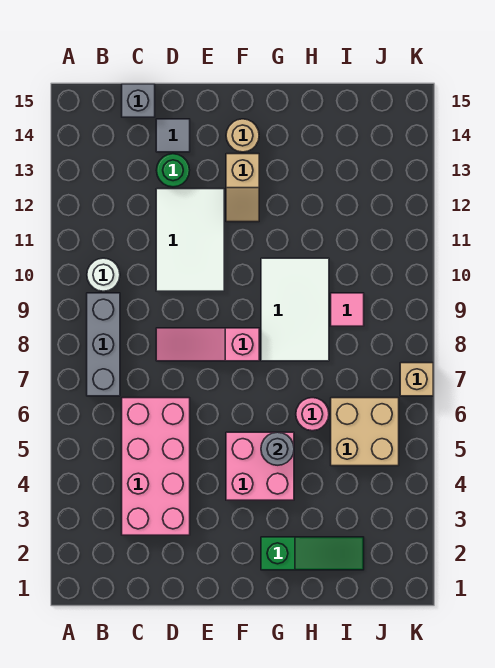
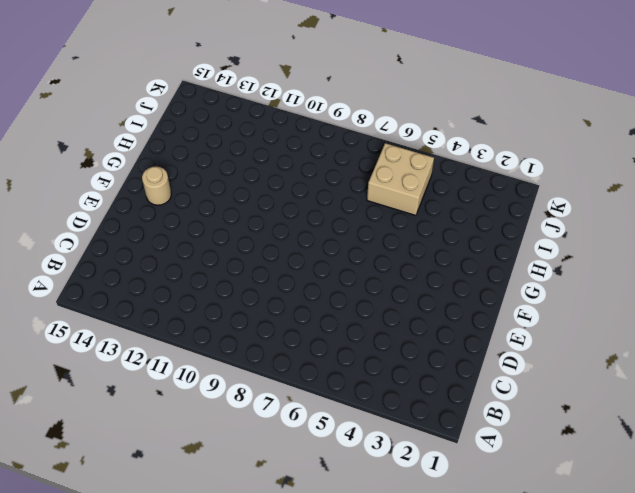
none -> grey brick B7:B9 level 1
none -> white round brick B10 level 1
none -> pink brick C3:D6 level 1

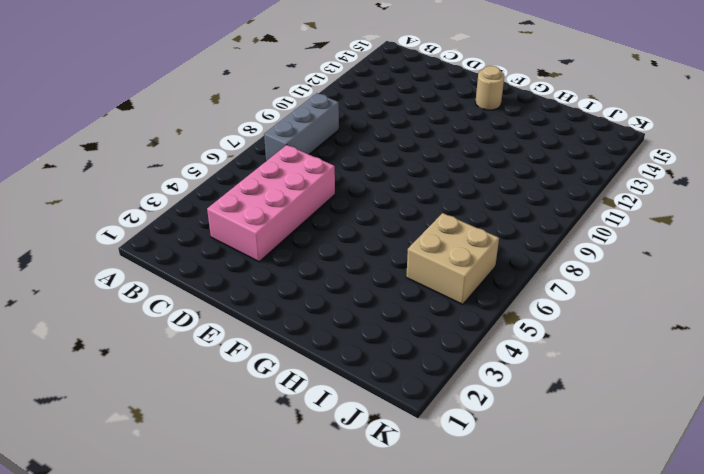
none -> white round brick B10 level 1
none -> grey brick C15 level 1
none -> pink slope D8:F8 level 1 top F

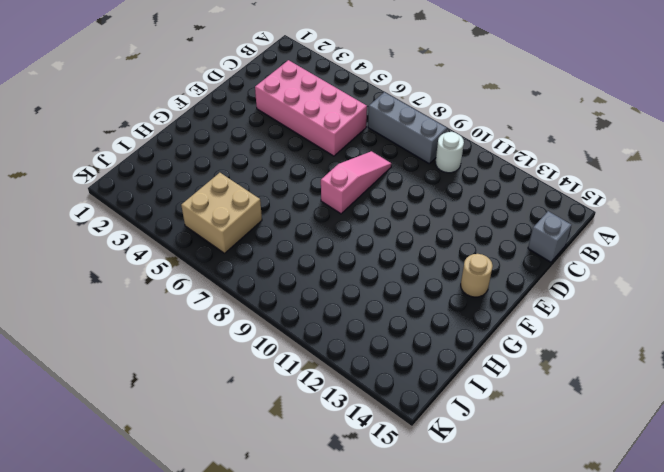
none -> white tile D10:E12 level 1
none -> green round brick D13 level 1
none -> grey tile D14 level 1

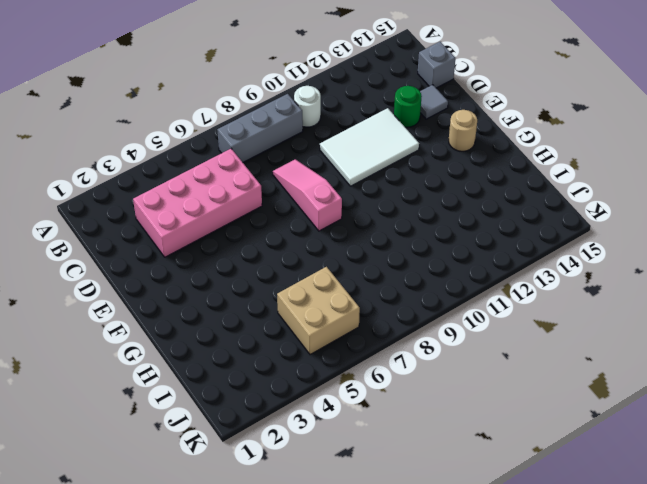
none -> pink brick F4:G5 level 1
none -> tan slope F12:F13 level 1 top 13
none -> green slope G2:I2 level 1 top G

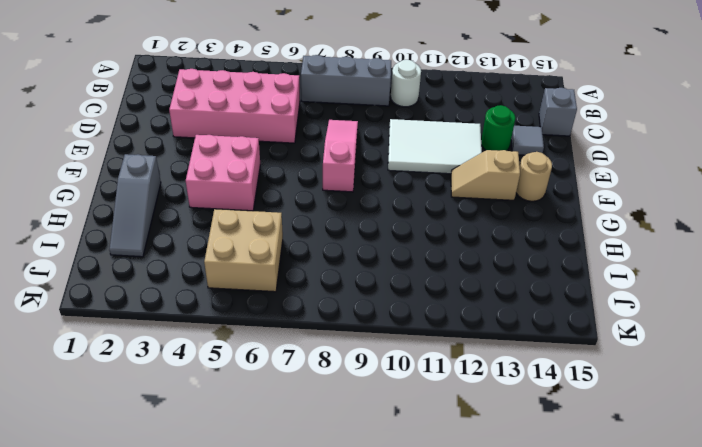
grey slope G2:I2 level 1 top G -> green slope G2:I2 level 1 top G
none -> white tile G8:H10 level 1
none -> pink round brick H6 level 1
none -> pink tile I9 level 1

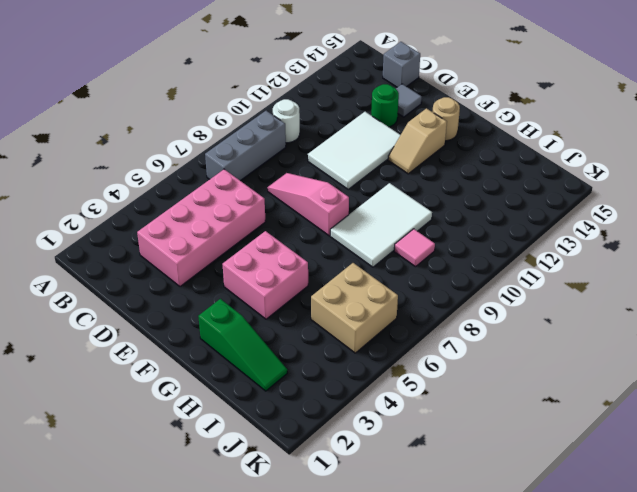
none -> pink round brick H6 level 1
none -> tan brick K7 level 1
none -> grey round brick G5 level 2

